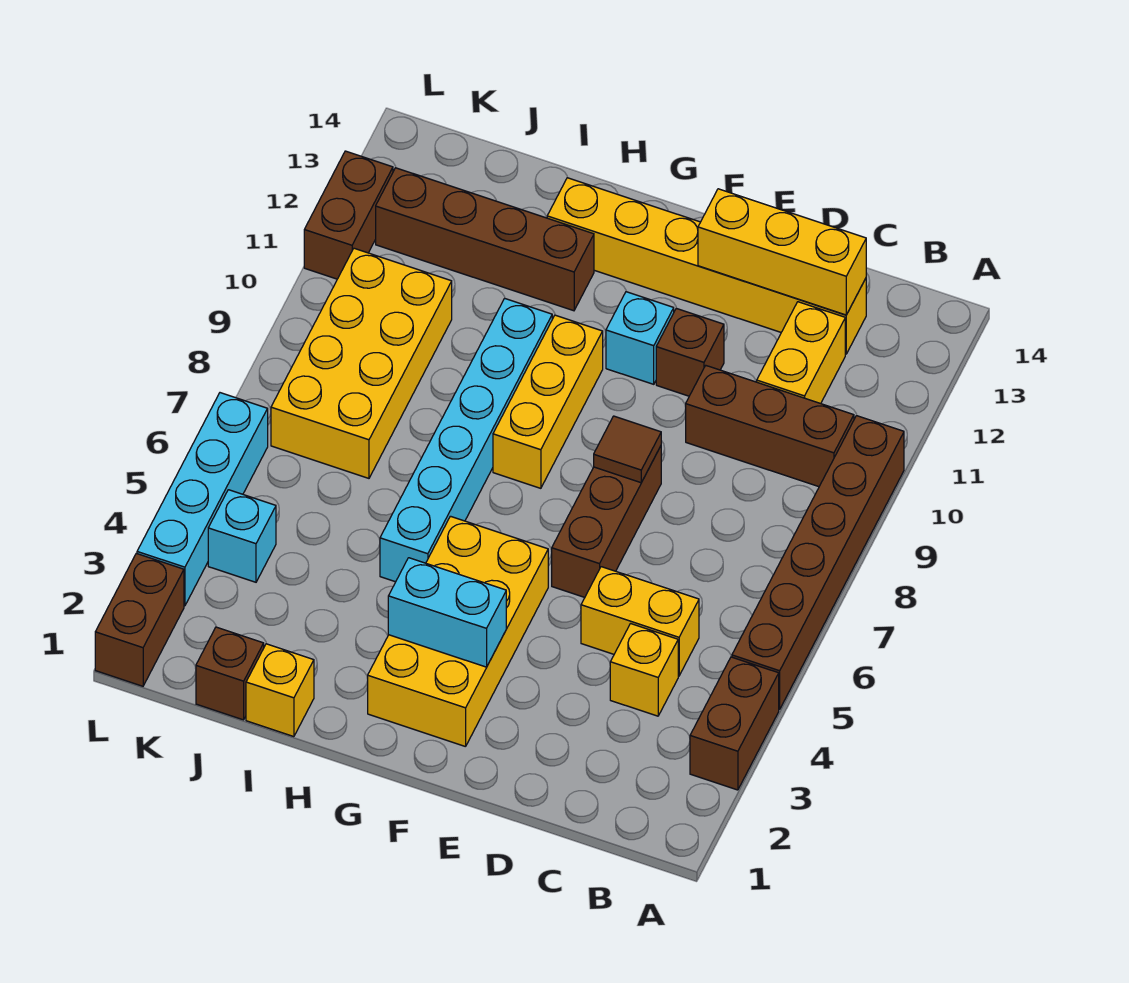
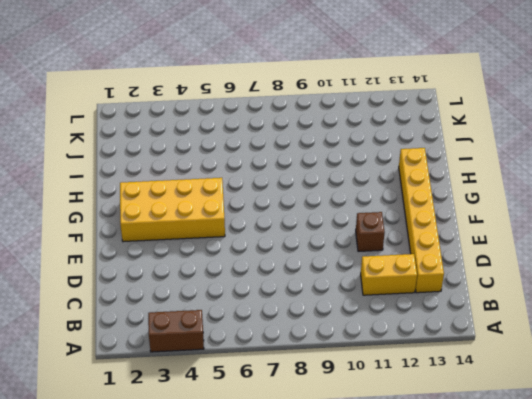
none -> brown brick A5:A10 level 1
none -> brown brick B10:D10 level 1
none -> yellow brick C4 level 1

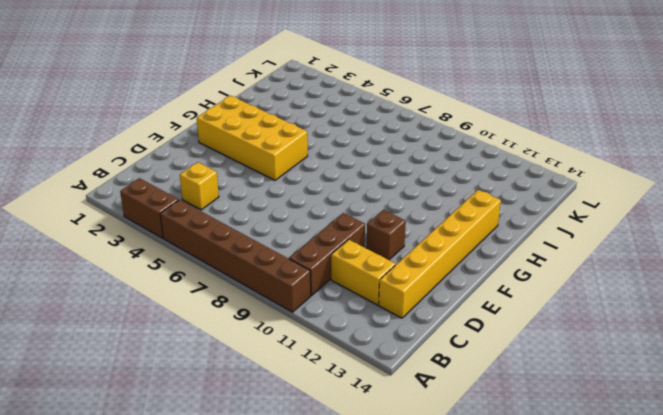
none -> yellow brick C5:D5 level 1
none -> brown brick E6:E8 level 1
none -> cyan brick F11 level 1

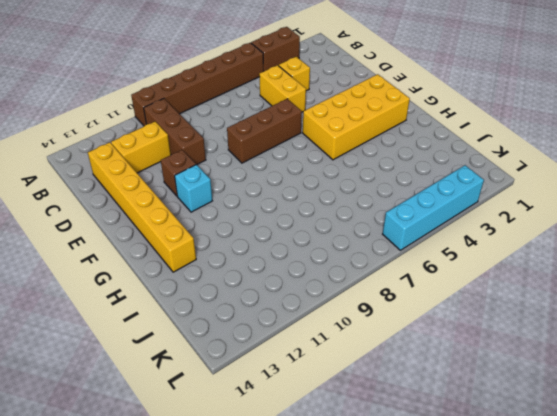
none -> yellow brick G8:G10 level 1
none -> cyan brick H5:H10 level 1
none -> brown brick H12:K12 level 1

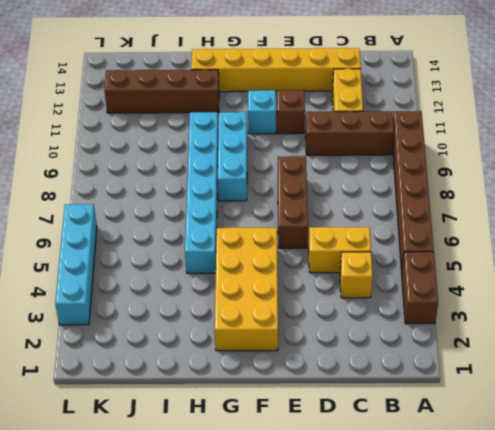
cyan brick G8:G10 level 1 -> yellow brick G8:G10 level 1
none -> yellow brick I1 level 1
none -> brown brick J1 level 1
none -> yellow brick J7:K10 level 1

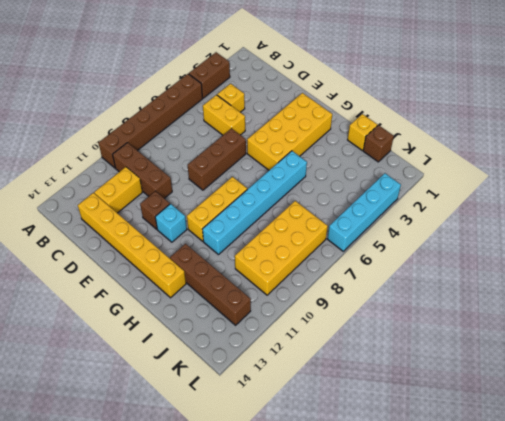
none -> cyan brick K4 level 1
none -> brown brick L1:L2 level 1
none -> brown brick L11:L12 level 1

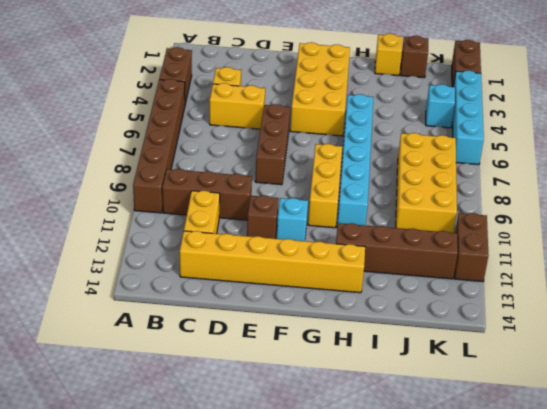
none -> yellow brick C13:E13 level 2
none -> brown tile E8 level 2
none -> cyan brick F3:G3 level 2

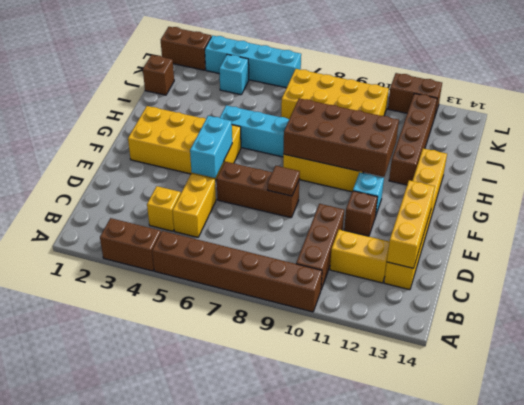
cyan brick E5:F5 level 2 -> cyan brick F3:G3 level 2
brown brick G8:H11 level 2 -> none
none -> yellow brick I1 level 1

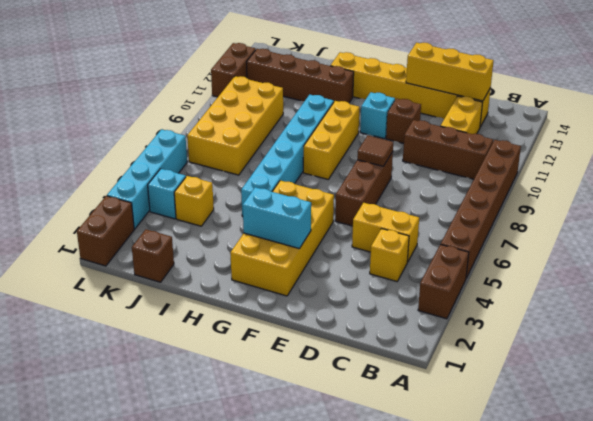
yellow brick J4 level 1 -> yellow brick I1 level 1

